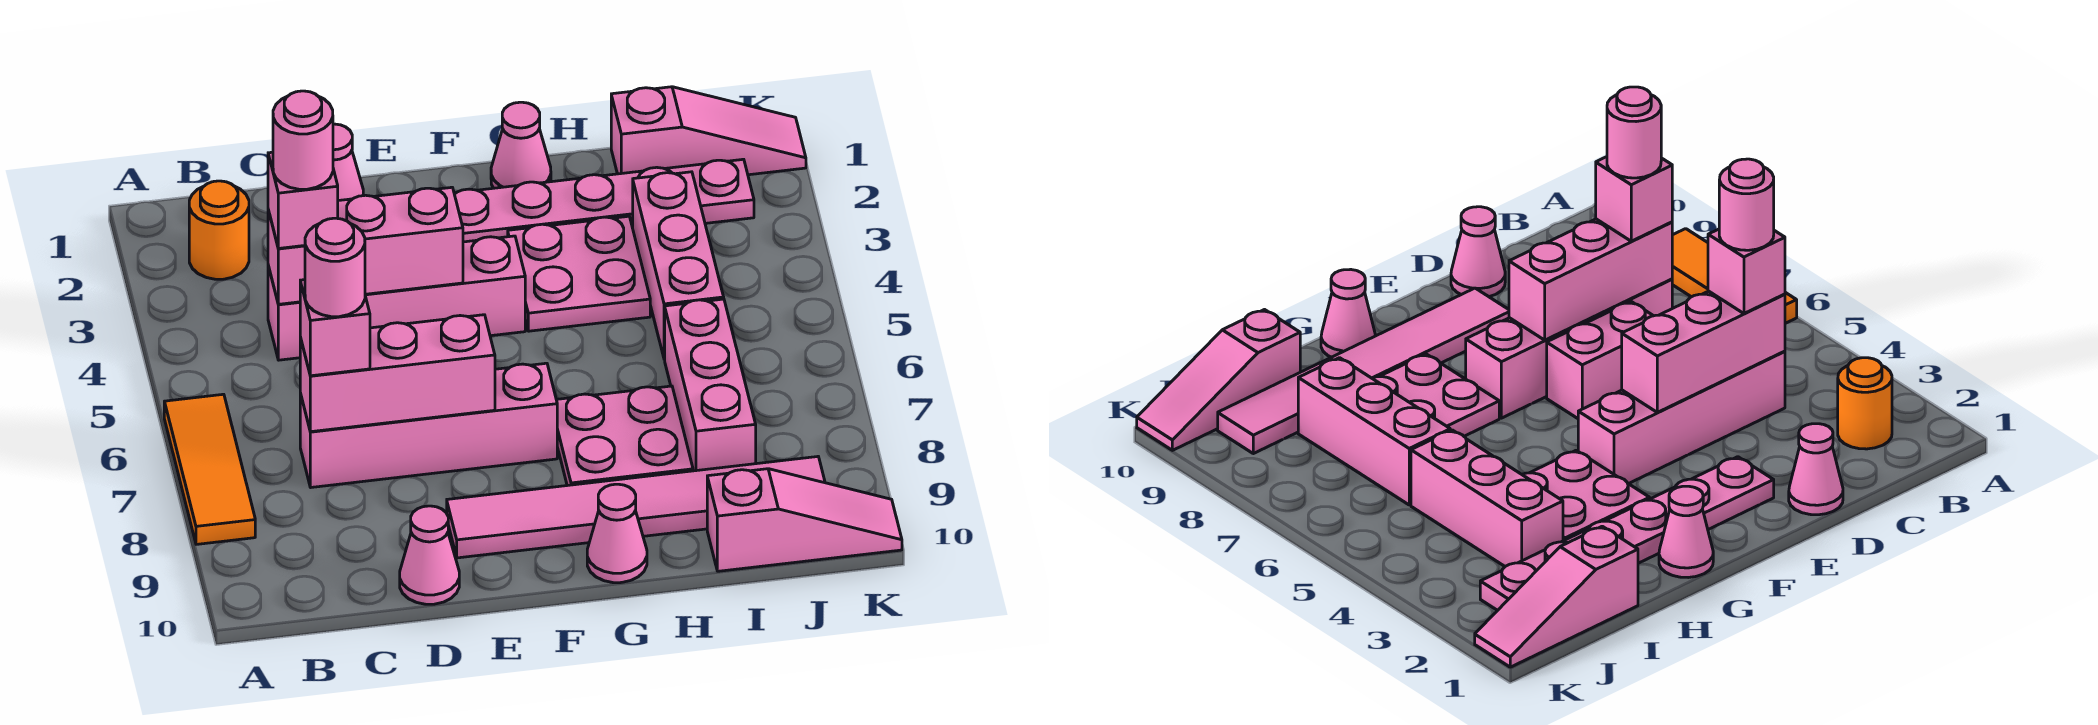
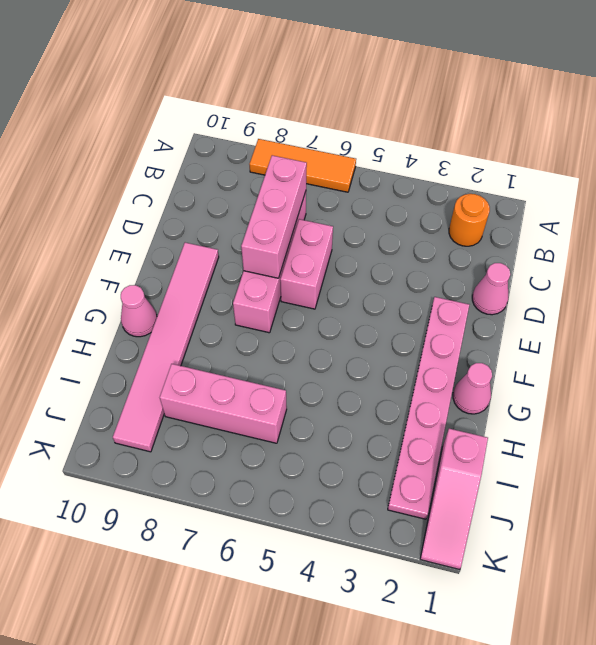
none -> pink brick C4:F4 level 1
none -> pink cone D10 level 1
none -> pink plate G3:H4 level 1

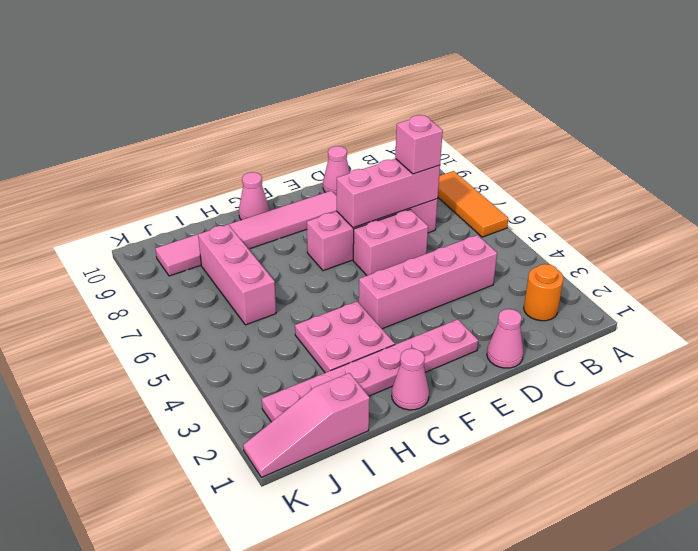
none -> pink plate G7:H8 level 1
none -> pink brick I3:I5 level 1
none -> pink slope I10:K10 level 1 top I

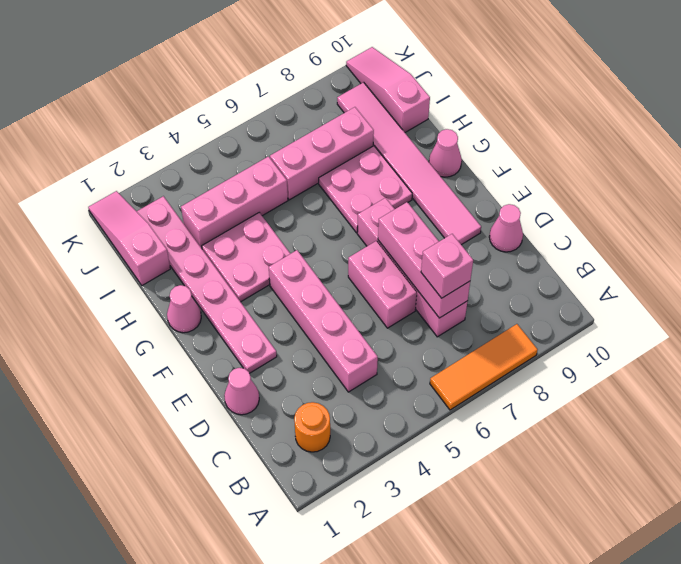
none -> pink brick C4:E4 level 2
none -> pink brick C4 level 3
none -> pink round brick C4 level 4

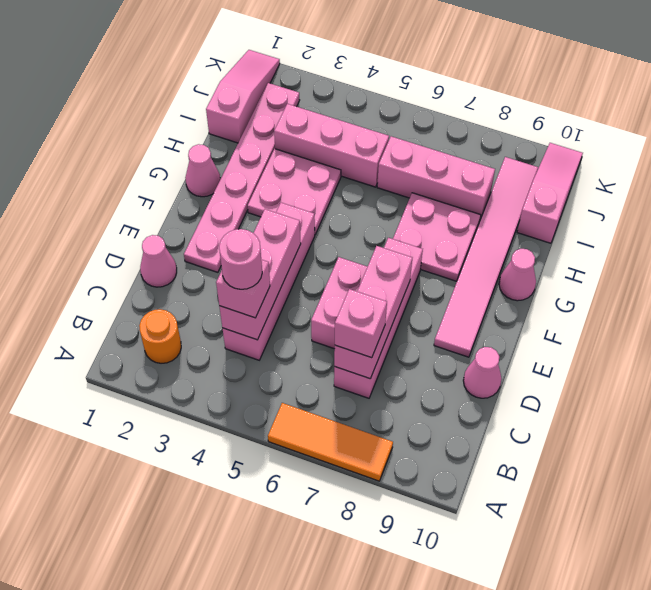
none -> pink round brick C7 level 4

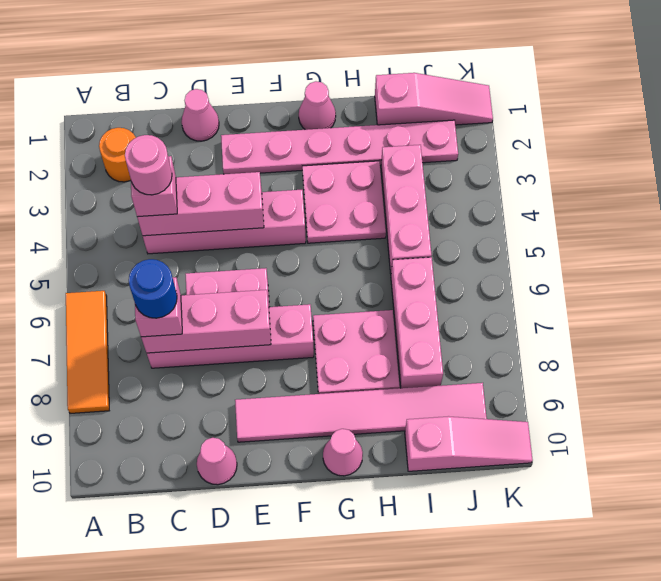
blue round brick C7 level 4 -> pink round brick C7 level 4

